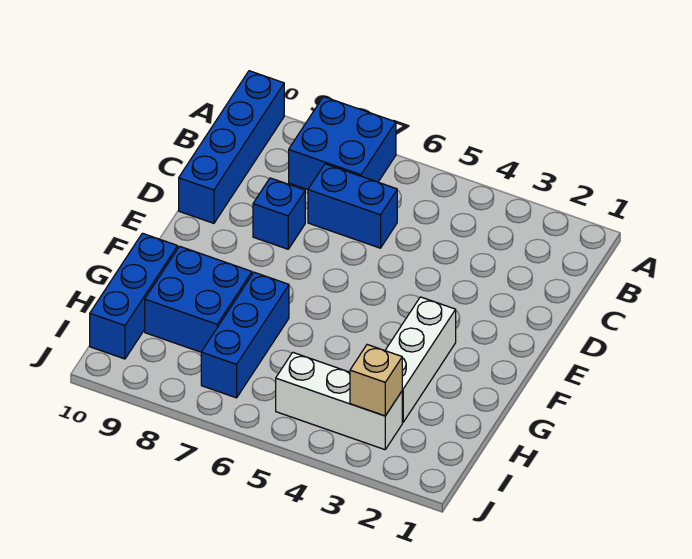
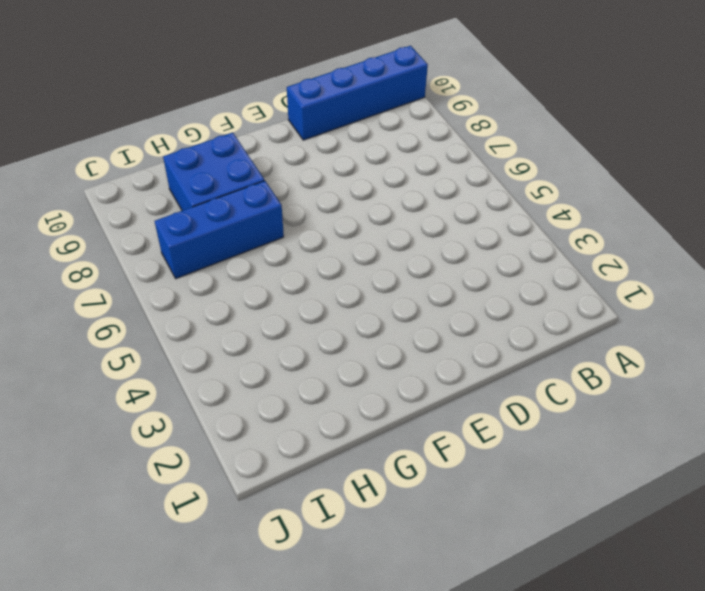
none -> blue brick A7:B8 level 1
none -> blue brick C6:C7 level 1

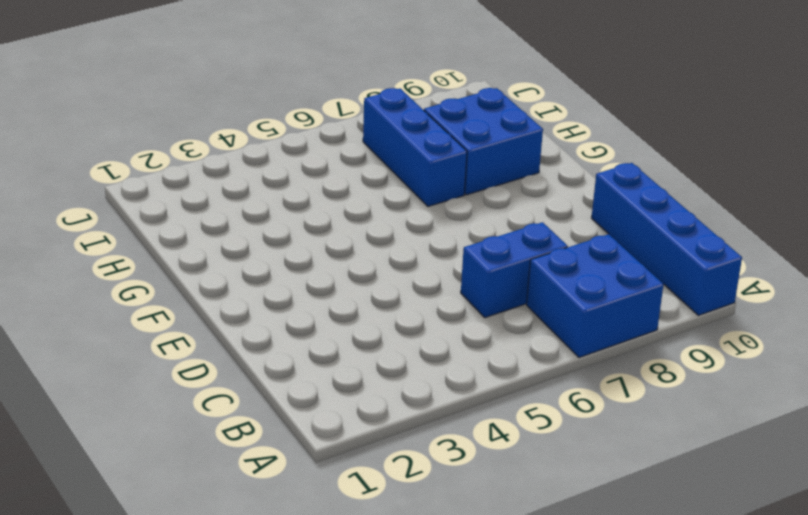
none -> blue brick D8 level 1
none -> white brick F3:H3 level 1

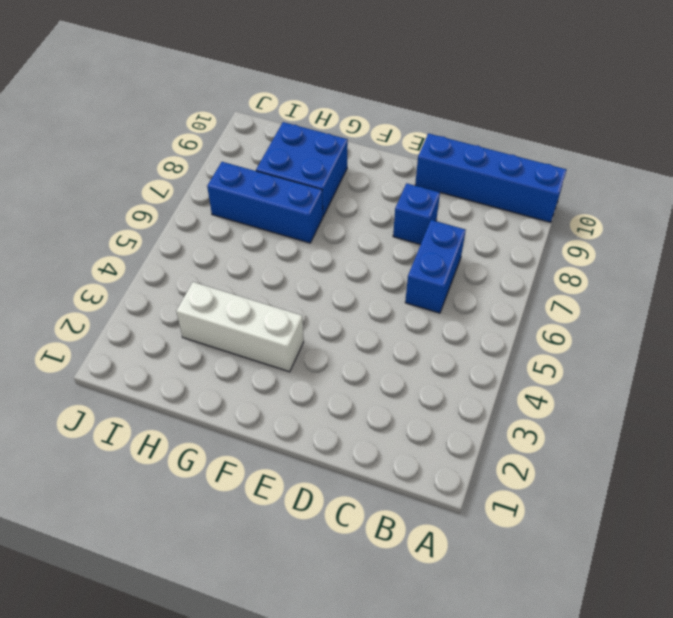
none -> blue brick A7:B8 level 1
none -> blue brick G10:I10 level 1

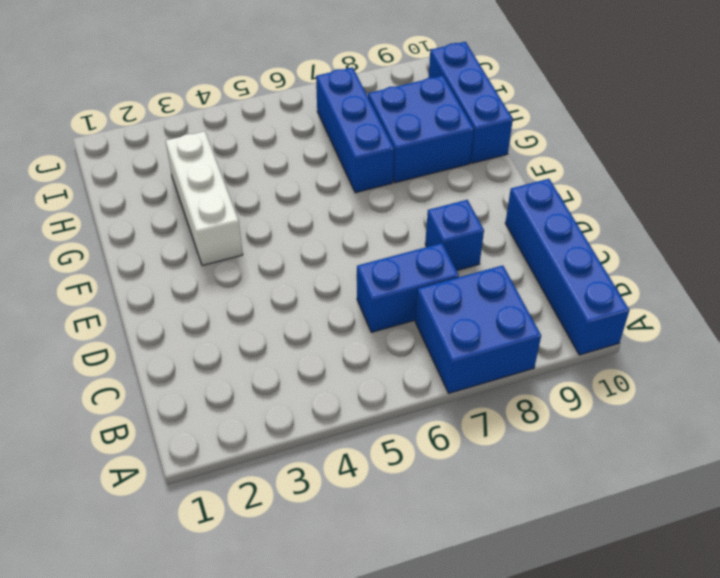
none -> white brick I3:I5 level 1
none -> tan brick I3 level 2

